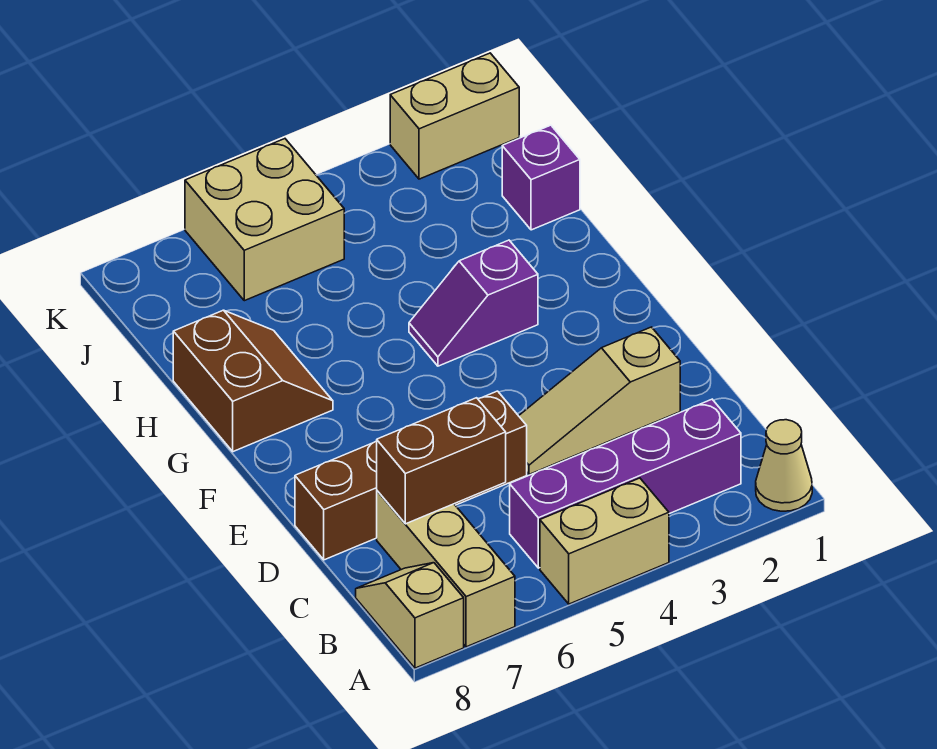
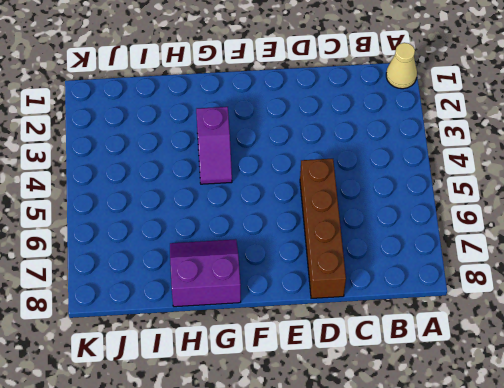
purple slope G7:H8 level 1 top 8 -> brown slope G7:H8 level 1 top 8
none -> tan brick A4:A5 level 1
none -> tan brick A7:C7 level 1
none -> tan slope A8:B8 level 1 top A

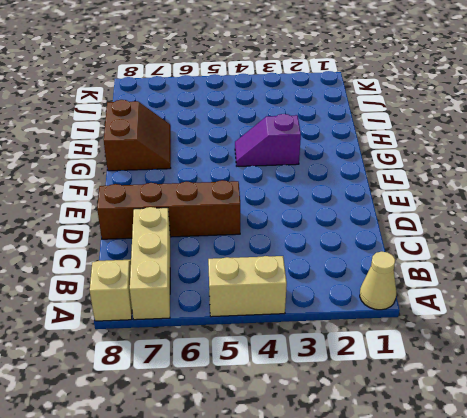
none -> purple brick B2:B5 level 1
none -> tan slope D2:D4 level 1 top 2
none -> purple brick I1 level 1

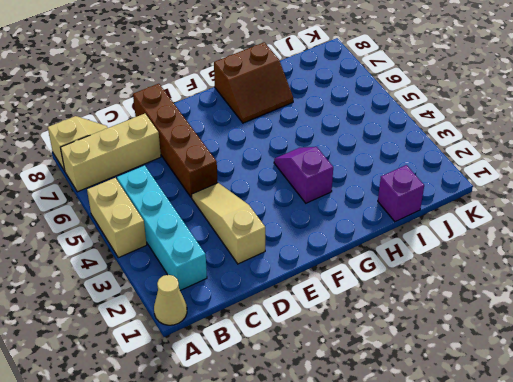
cyan brick B2:B5 level 1 -> purple brick B2:B5 level 1
none -> tan brick J5:K6 level 1
none -> tan brick K1:K2 level 1
none -> brown brick C6:C7 level 2

